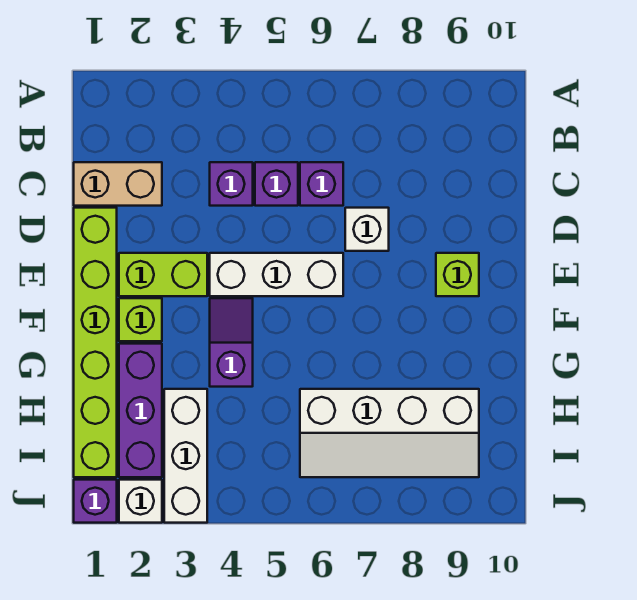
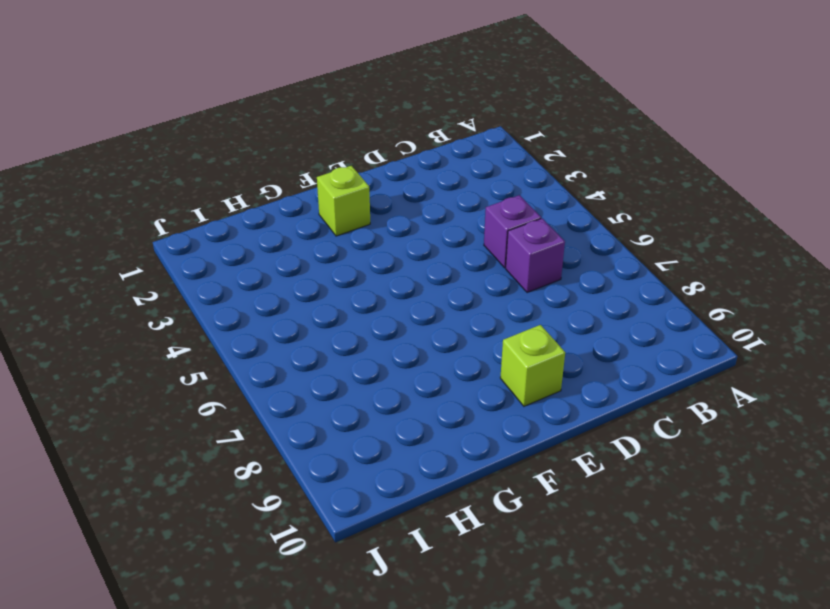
none -> tan brick C1:C2 level 1
none -> purple brick C4 level 1
none -> lime brick D1:I1 level 1

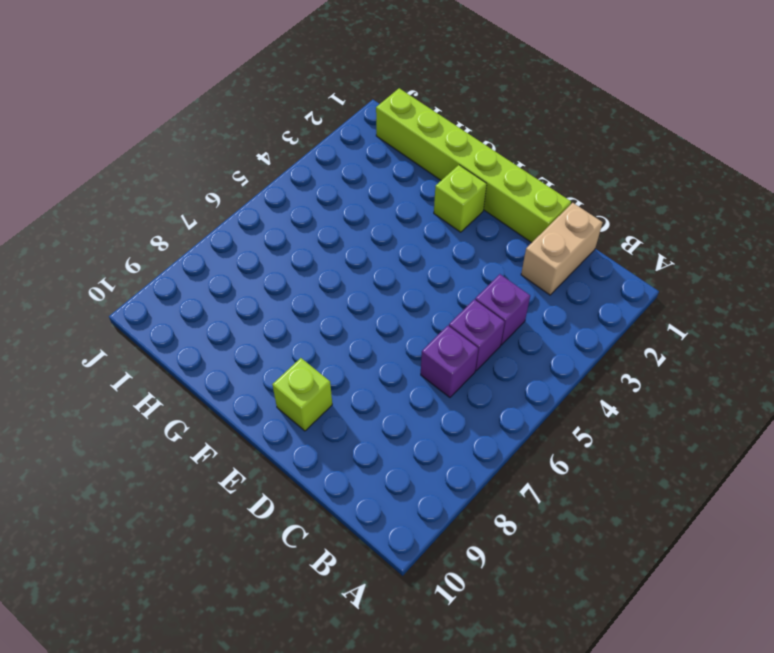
none -> white brick D7 level 1
none -> lime brick E2:E3 level 1
none -> white brick E4:E6 level 1

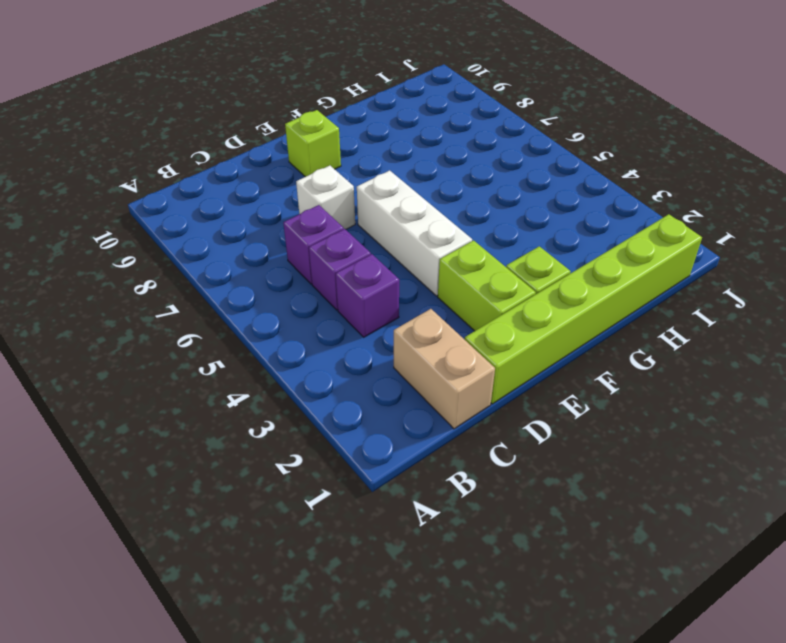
none -> purple slope F4:G4 level 1 top G
none -> purple brick G2:I2 level 1
none -> white brick H3:J3 level 1

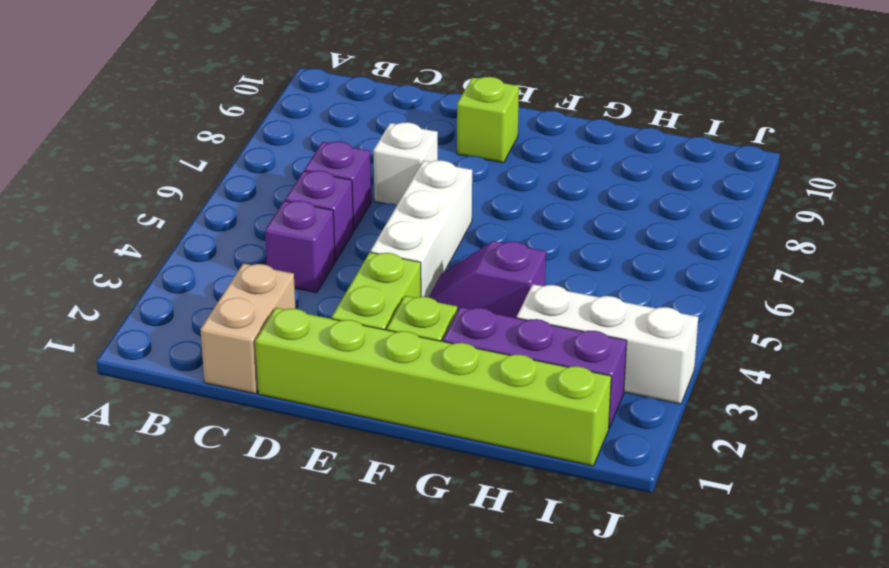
none -> white slope H6:I9 level 1 top H
none -> purple brick J1 level 1
none -> white brick J2 level 1

